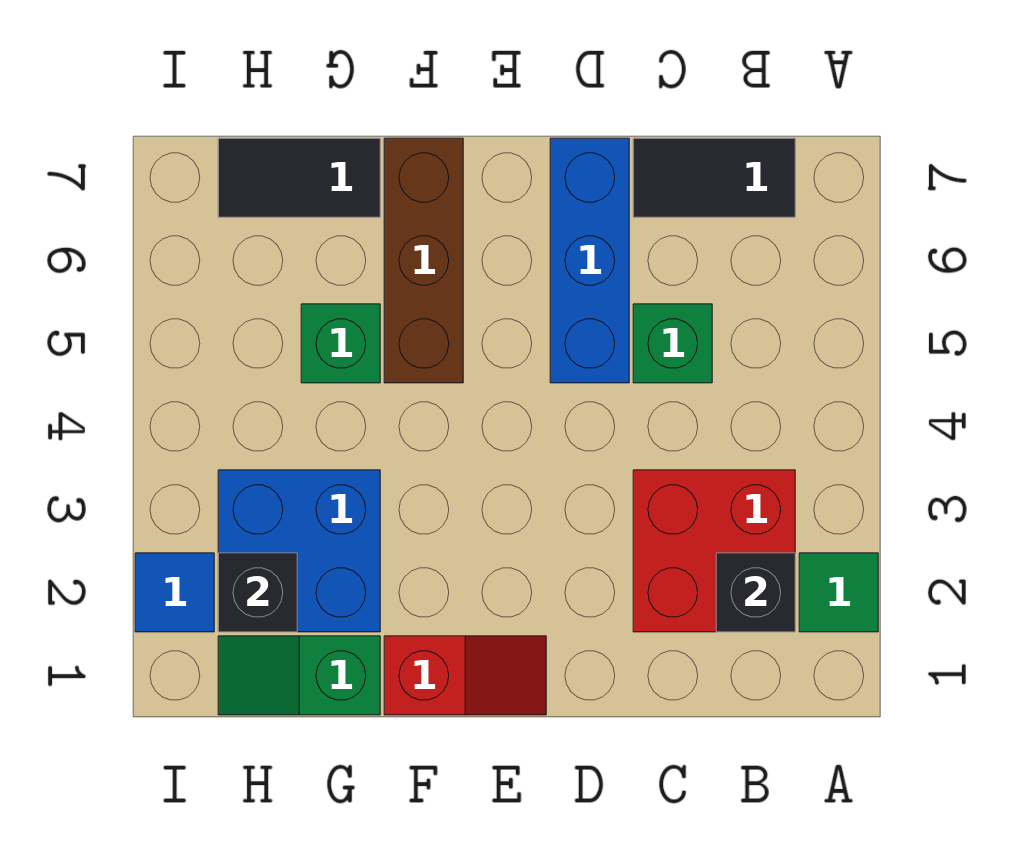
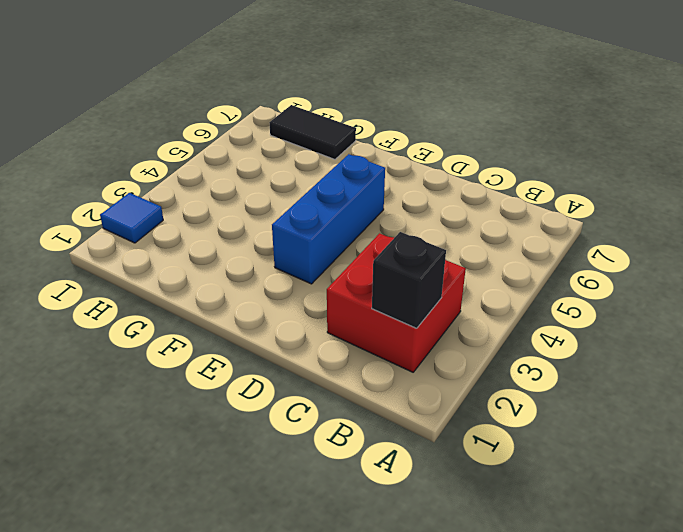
blue brick E3:E5 level 1 -> blue brick D5:D7 level 1
none -> green tile A2 level 1
none -> black tile B7:C7 level 1
none -> green brick C5 level 1

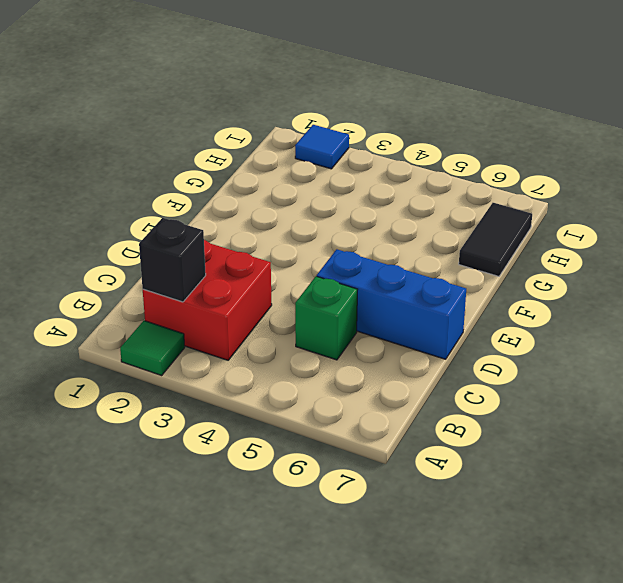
none -> black tile B7:C7 level 1
none -> red slope E1:F1 level 1 top F
none -> brown brick F5:F7 level 1

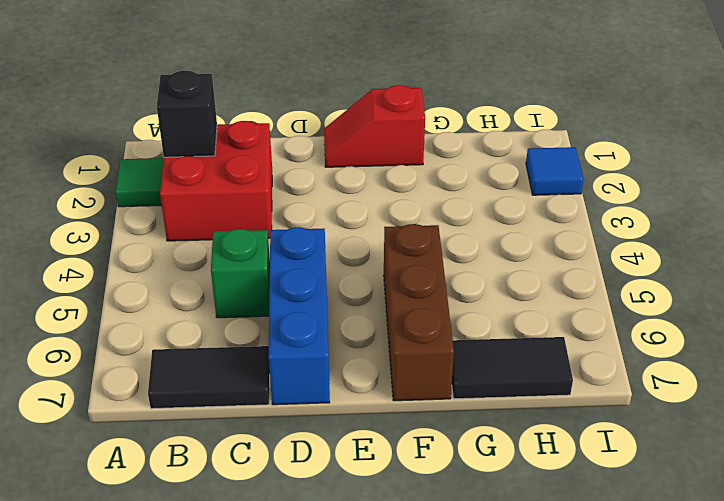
none -> green slope G1:H1 level 1 top G
none -> blue brick G2:H3 level 1
none -> green brick G5 level 1

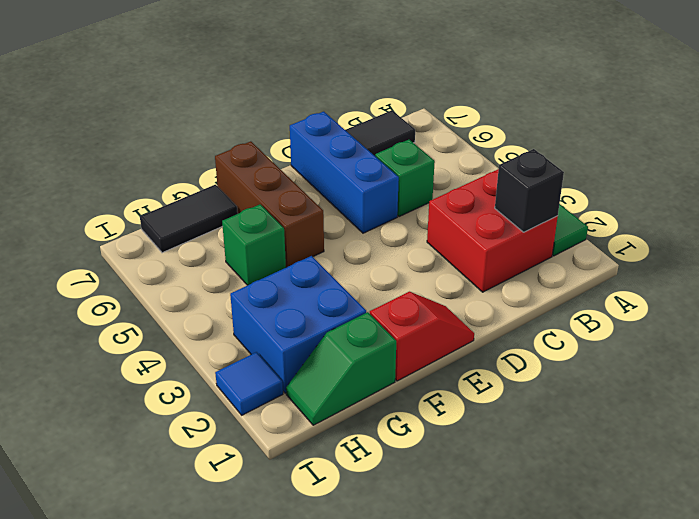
none -> black brick H2 level 2

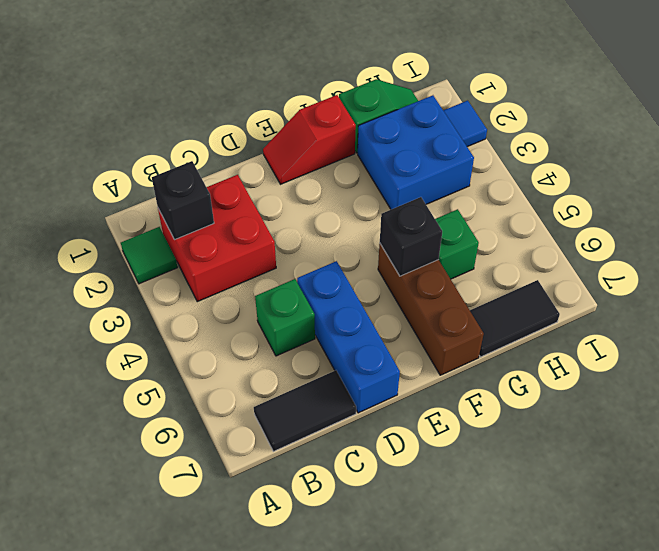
black brick F5 level 2 -> black brick H2 level 2

